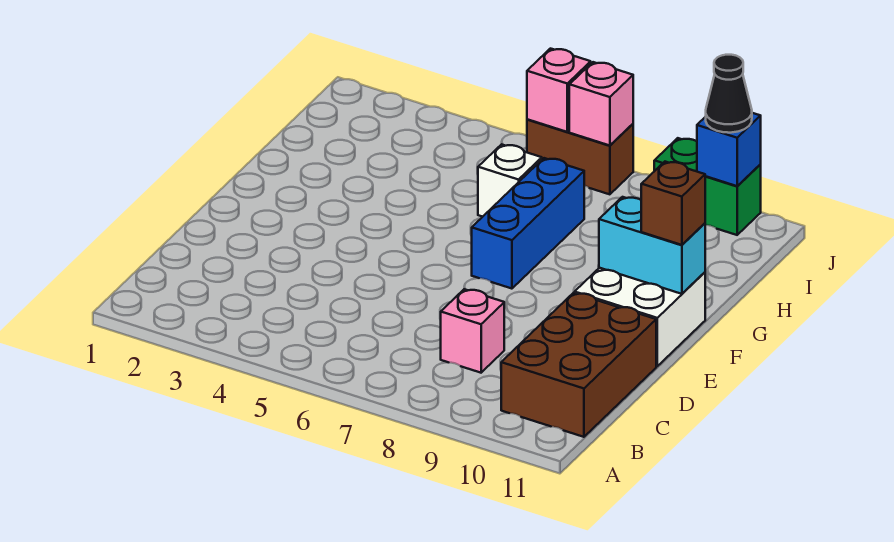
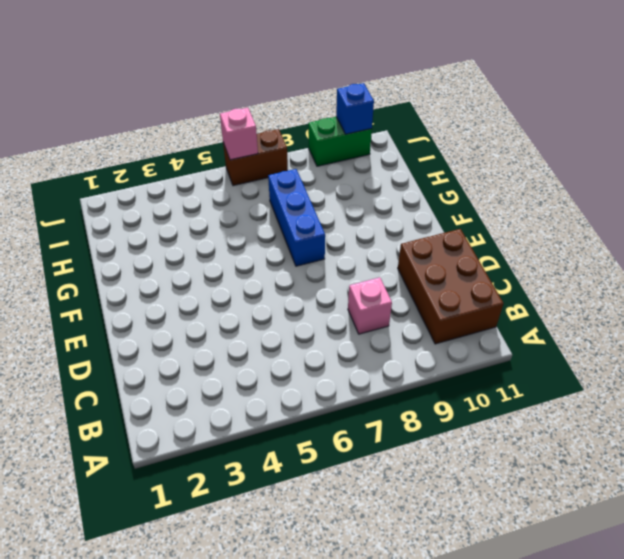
none -> white brick E10:F11 level 1
none -> white brick H6 level 1
none -> cyan brick F10:F11 level 2

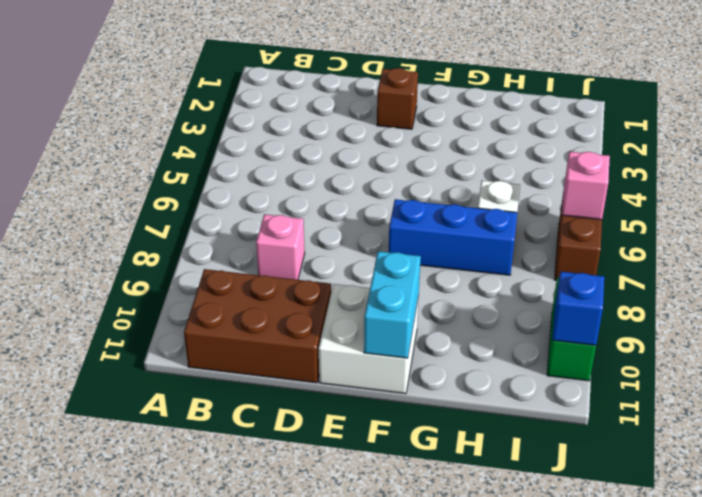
brown brick E2 level 1 -> brown brick F11 level 3
none -> pink brick J7 level 2
none -> black cone J10 level 3

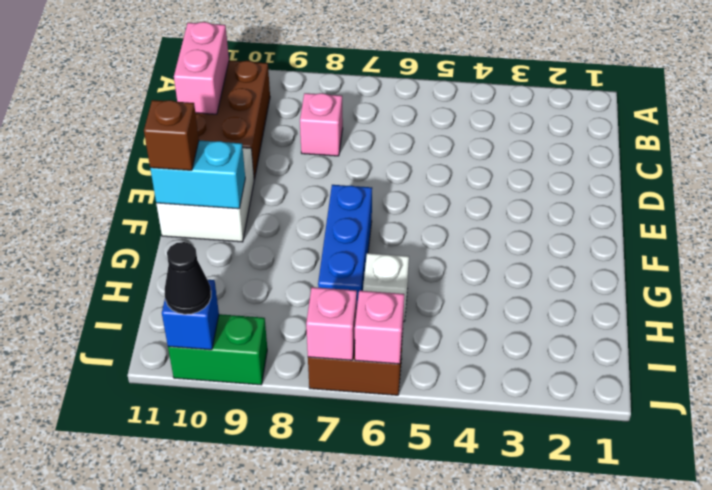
pink brick B11:C11 level 2 -> none

